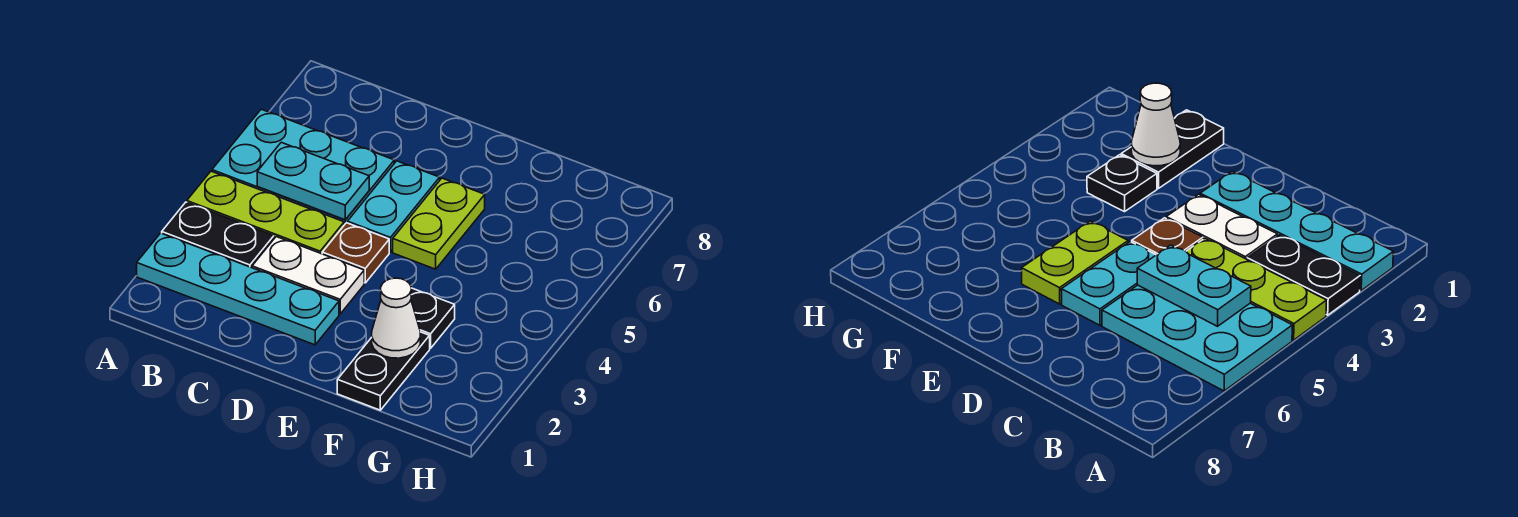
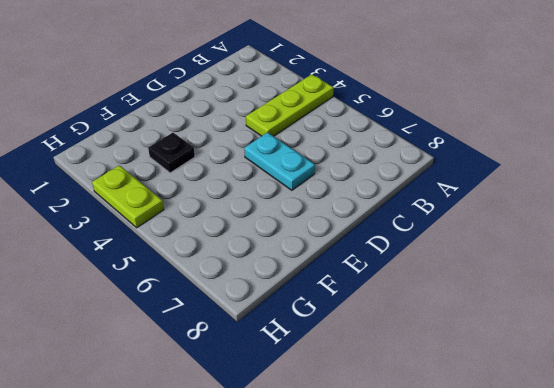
lime plate H3:H4 level 1 -> lime plate E5:E6 level 1
none -> cyan plate A2:D2 level 1
none -> black plate A3:B3 level 1
none -> cyan plate A5:C6 level 1

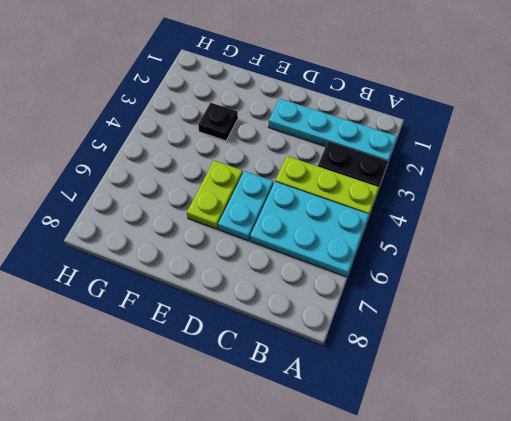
none -> white plate C3:D3 level 1
none -> brown plate D4 level 1
none -> black plate F1:F2 level 1

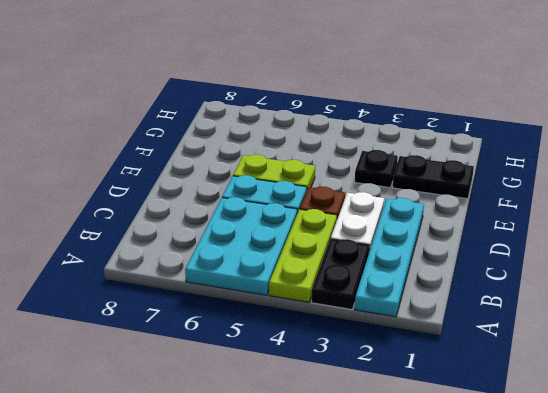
none -> cyan plate B5:C5 level 2
none -> white cone F2 level 2

